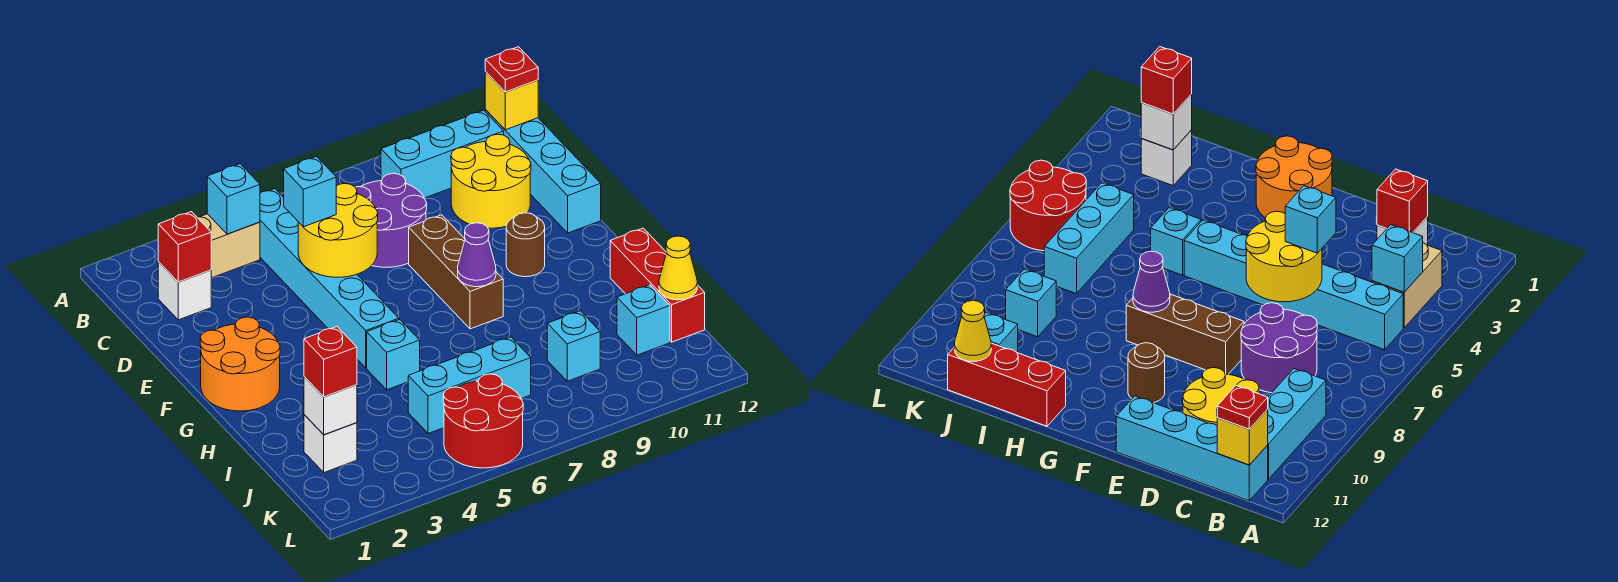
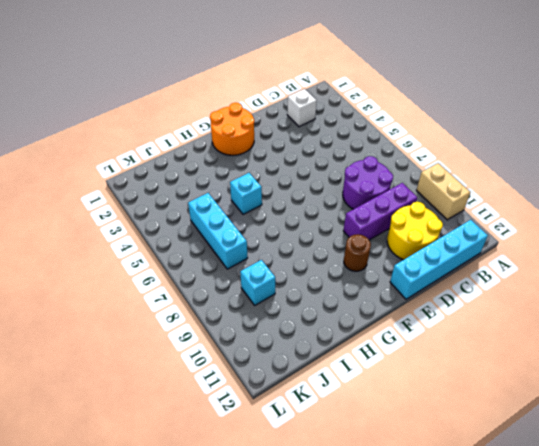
tan brick A9:A10 level 1 -> tan brick B3:B4 level 1
purple brick C9:E9 level 1 -> none
none -> cyan brick B5:G5 level 1
none -> cyan brick B9:B11 level 1
none -> brown brick E8:G8 level 1

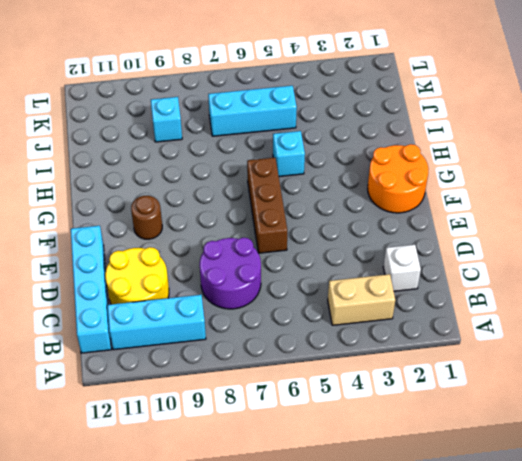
brown brick E6:G6 level 1 -> brown brick E8:G8 level 1
none -> cyan brick B5:G5 level 1
none -> red brick H12:J12 level 1
none -> white brick J2 level 1

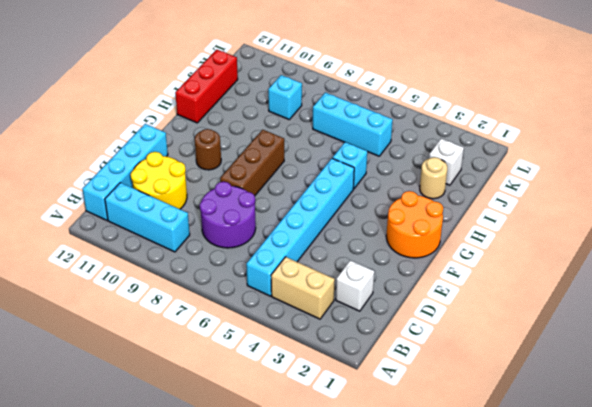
tan round brick I2 level 1 -> none
none -> cyan brick J11 level 1
none -> red round brick K5:L6 level 1
none -> cyan brick B4 level 2

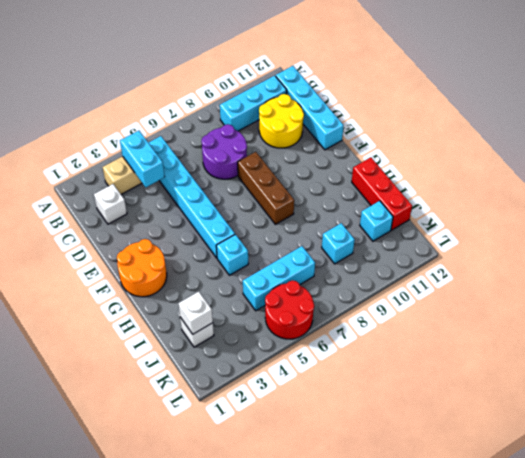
cyan brick B4:C4 level 2 -> cyan brick B4 level 2
none -> brown round brick F10 level 1
none -> yellow brick B12 level 2
none -> red brick C2 level 2

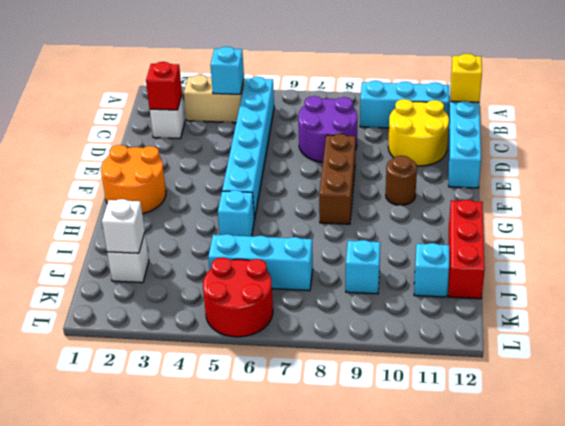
none -> yellow round brick D5:E6 level 2
none -> purple cone G8 level 2
none -> yellow cone J12 level 2

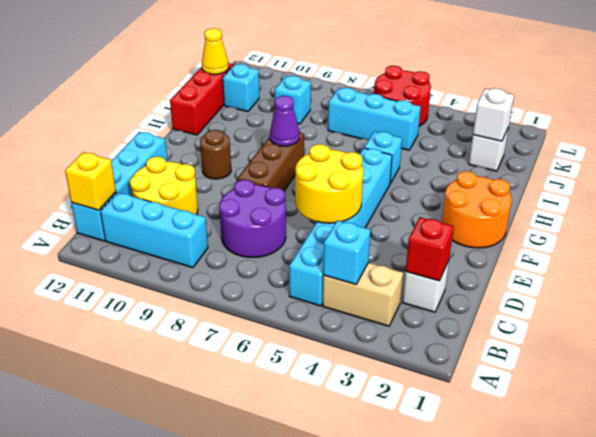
none -> red plate B12 level 3
none -> cyan brick D5 level 3
none -> red brick J2 level 3

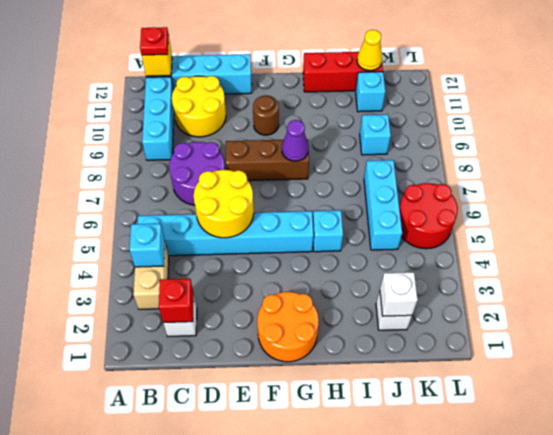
none -> cyan brick D5 level 3
none -> red brick J2 level 3

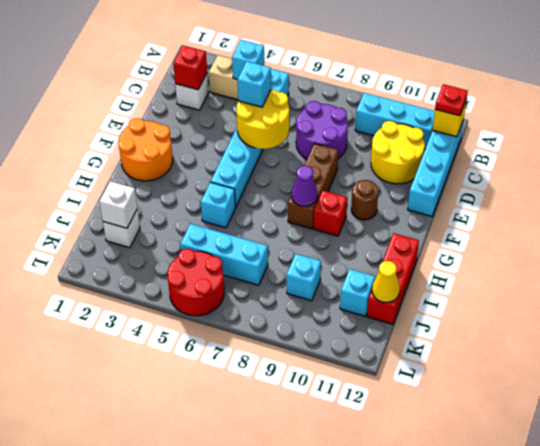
red brick G9 level 1 -> red brick J2 level 3

